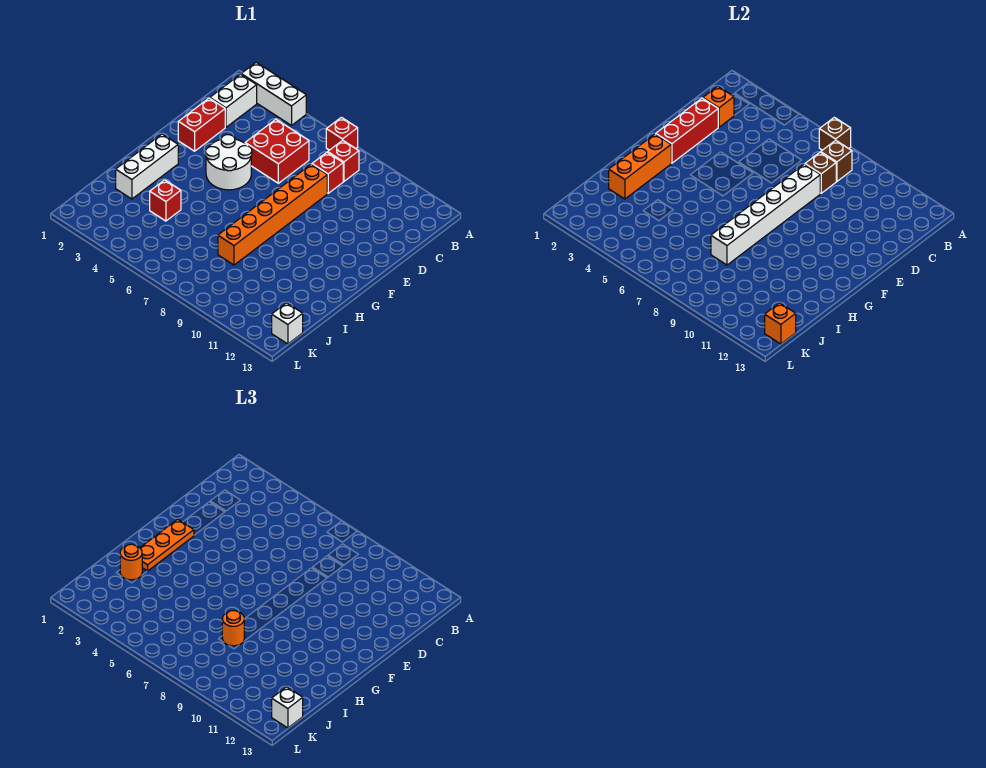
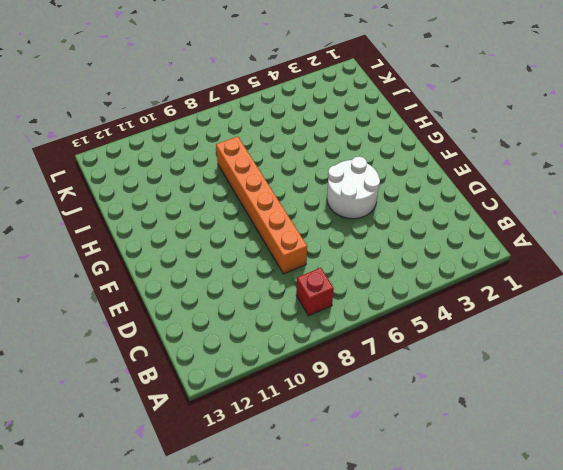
none -> white brick A2:A4 level 1
none -> red brick A7 level 1
none -> white brick B2:C2 level 1

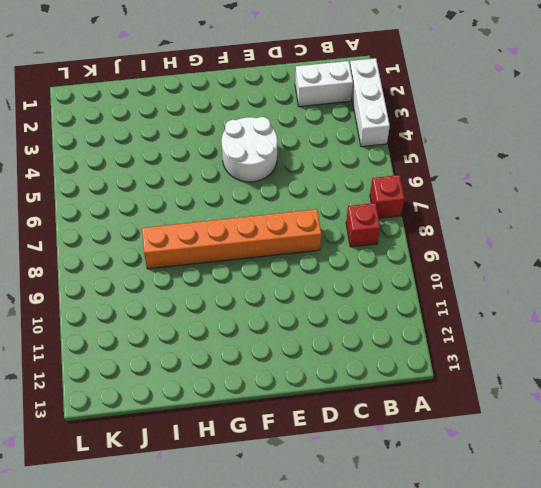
none -> red brick C5:D6 level 1
none -> red brick C8 level 1
none -> red brick D2:E2 level 1

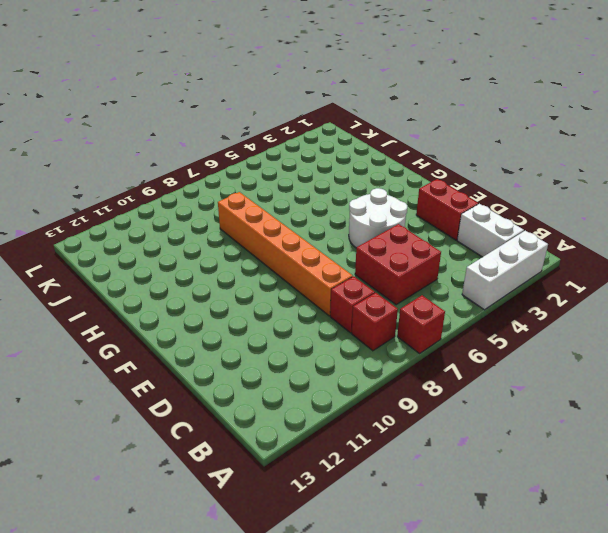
none -> white brick G2:I2 level 1
none -> red brick I4 level 1
none -> white brick K13 level 1

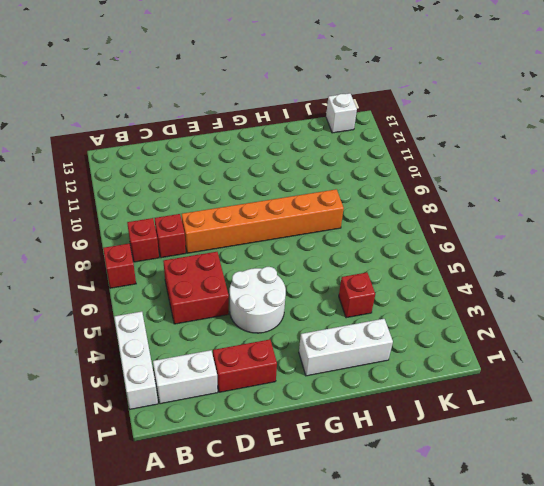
none -> brown brick A7 level 2
none -> brown brick B8 level 2
none -> orange brick C2 level 2

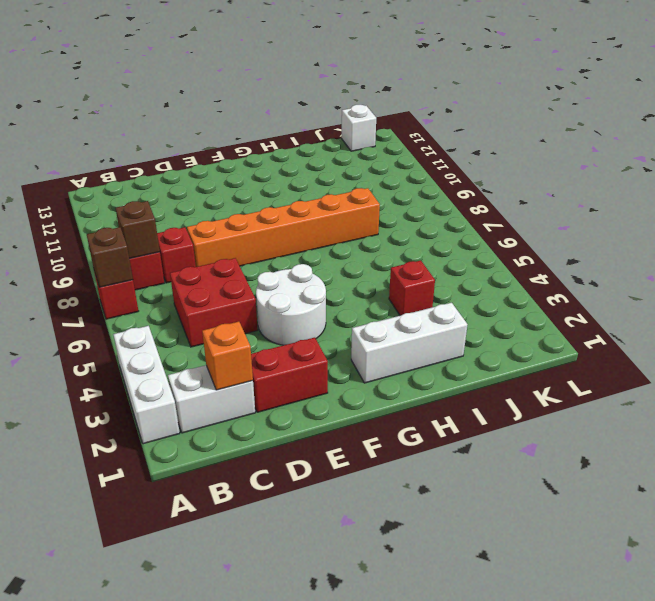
none -> brown brick C8 level 2
none -> red brick D2:F2 level 2
none -> white brick D8:I8 level 2

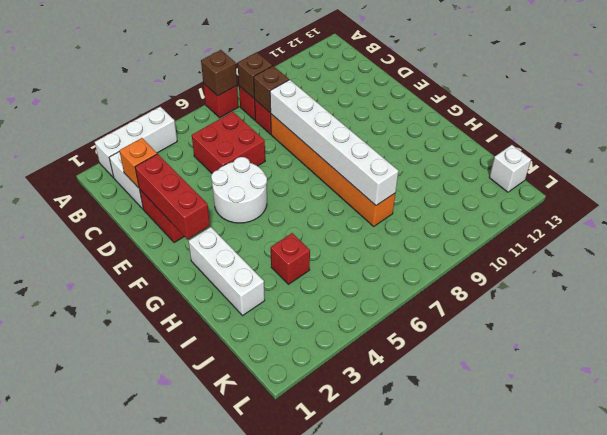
none -> orange brick G2:I2 level 2
none -> orange brick K13 level 2
none -> orange plate F2:H2 level 3

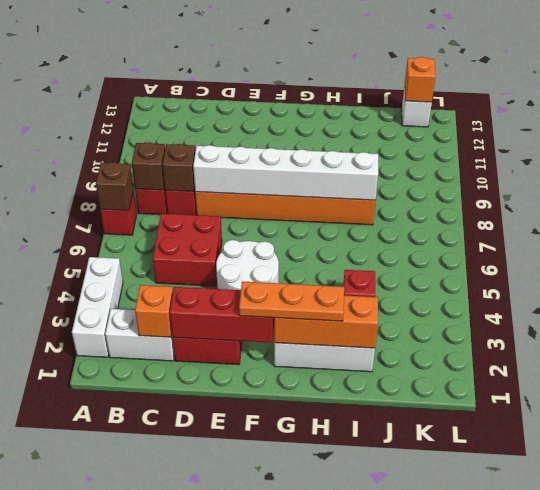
none -> orange round brick I2 level 3
none -> orange round brick I8 level 3
none -> white brick K13 level 3

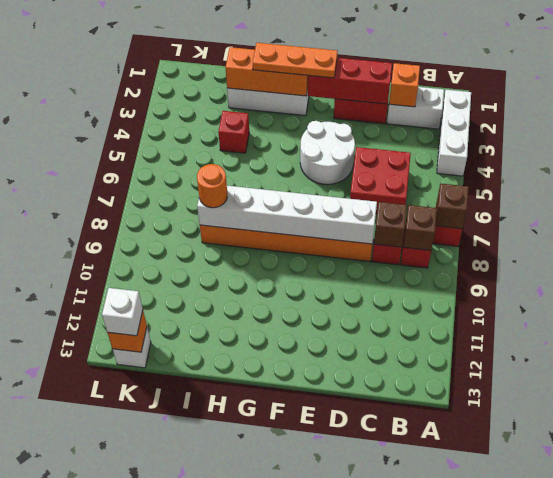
none -> orange round brick I2 level 3

